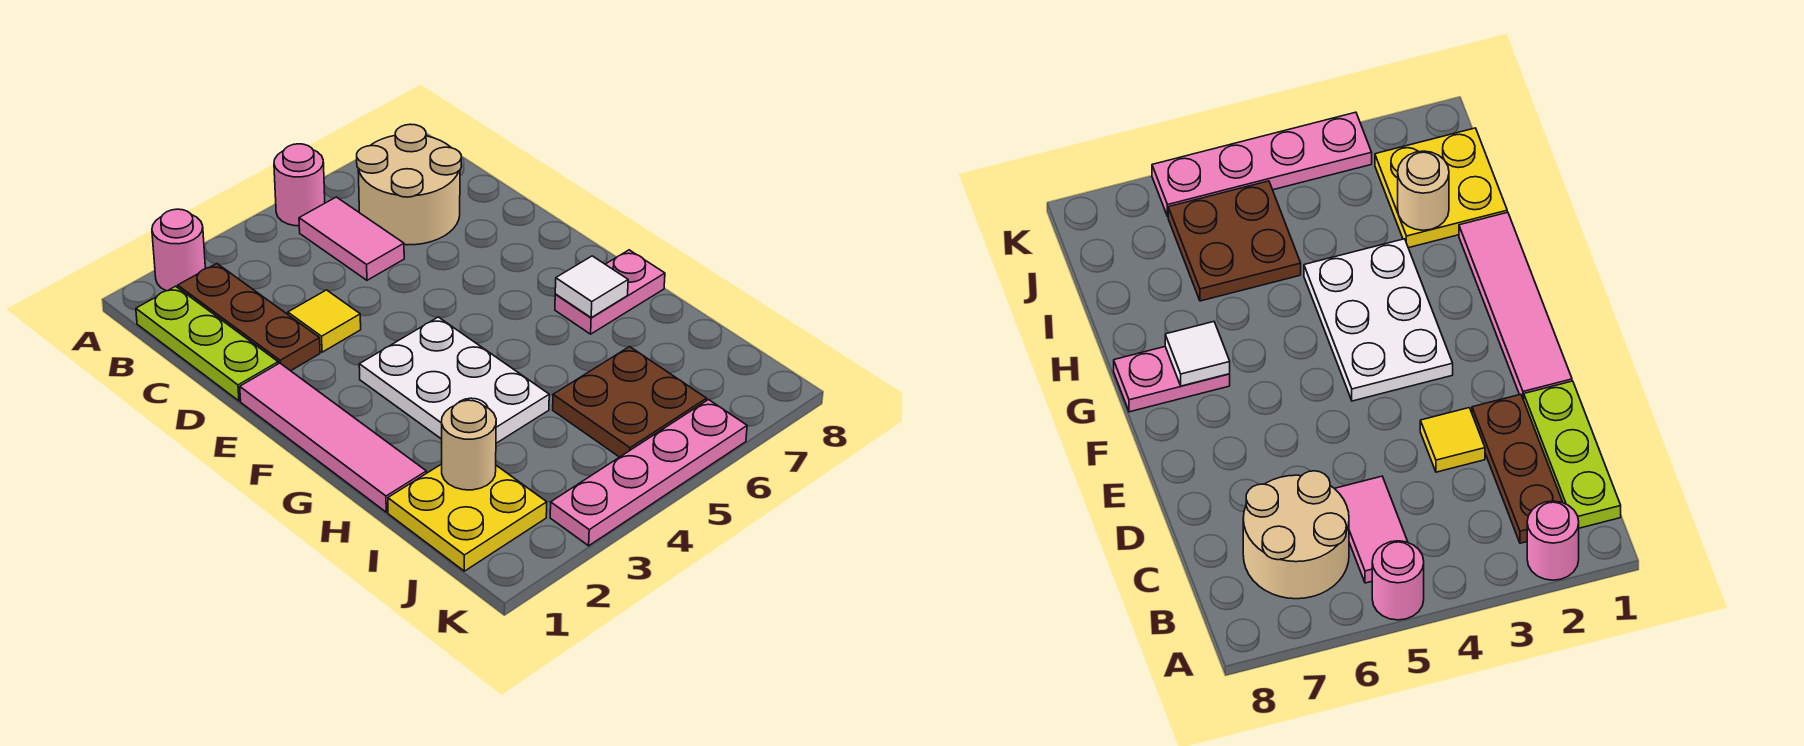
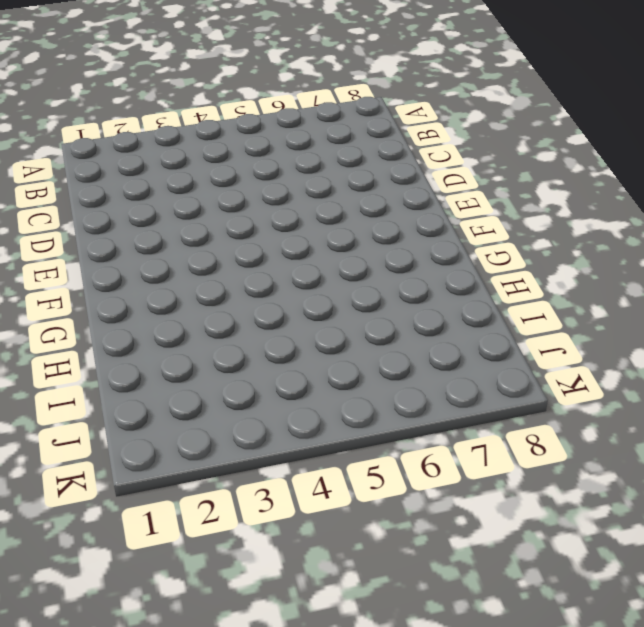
none -> pink round brick A2 level 1
none -> pink round brick A5 level 1
none -> lime plate B1:D1 level 1

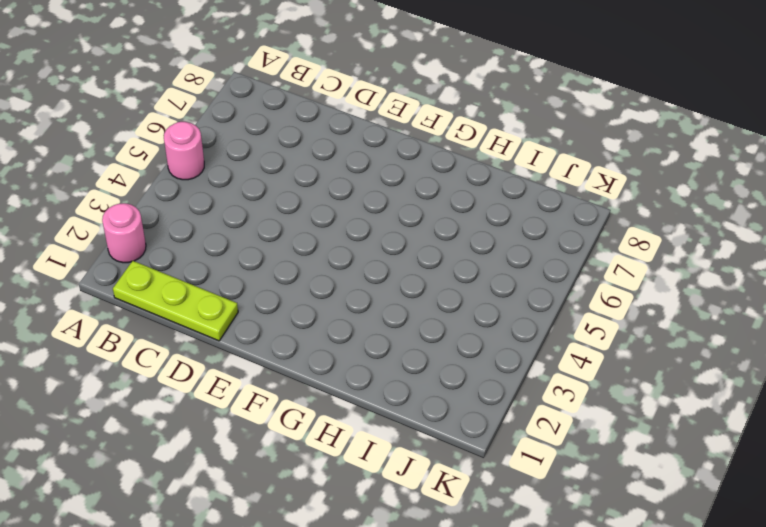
none -> brown plate B2:D2 level 1
none -> pink tile B5:C5 level 1
none -> tan round brick B6:C7 level 1

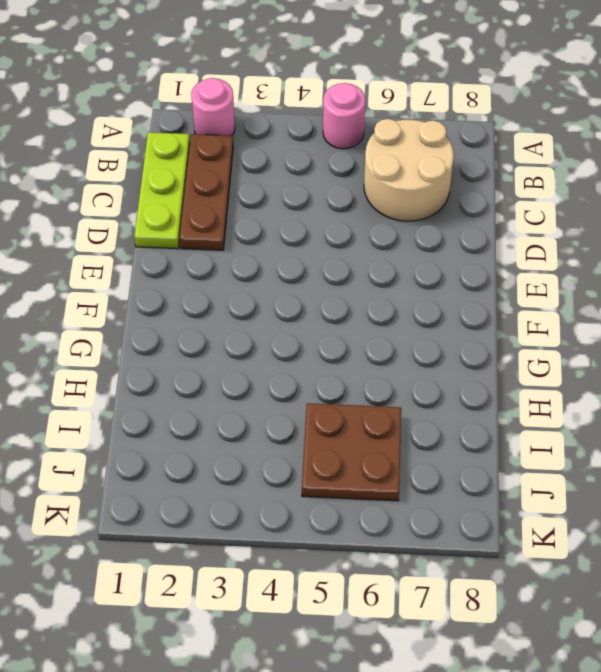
none -> pink tile B5:C5 level 1
none -> yellow tile D3 level 1
none -> pink tile E1:H1 level 1

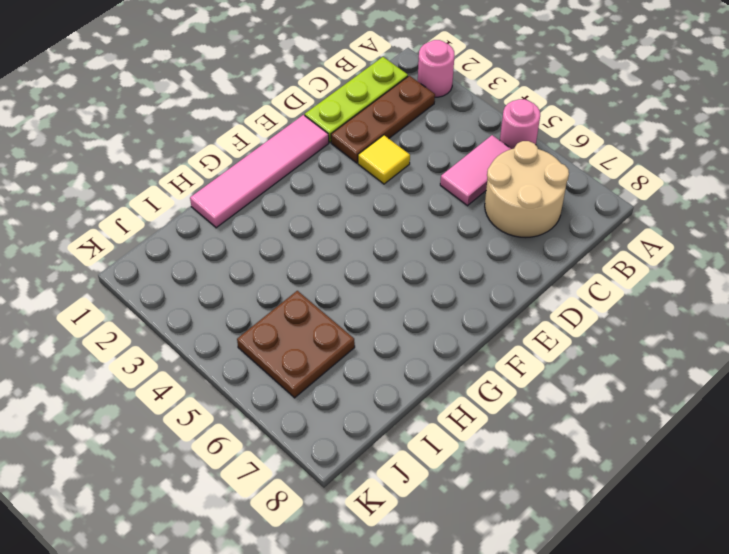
none -> white plate F3:H4 level 1
none -> pink plate G7:G8 level 1
none -> yellow plate I1:J2 level 1

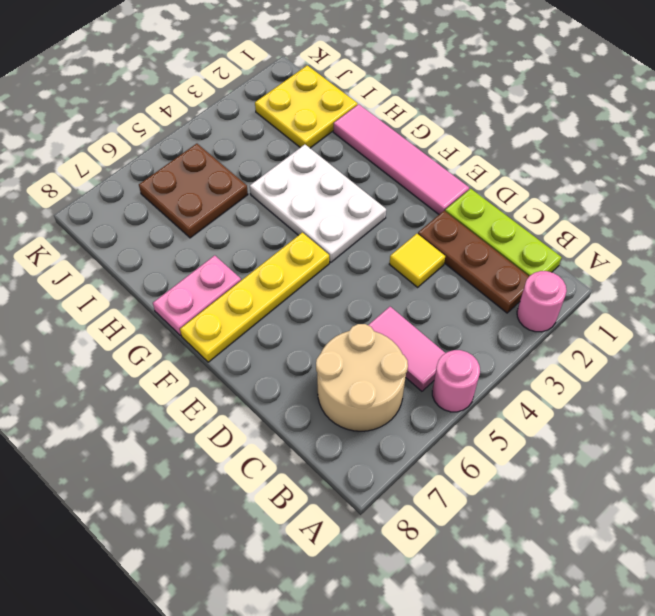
yellow plate F5:F8 level 1 -> none
none -> pink plate K3:K6 level 1
none -> white tile G7 level 2
none -> tan round brick I2 level 2

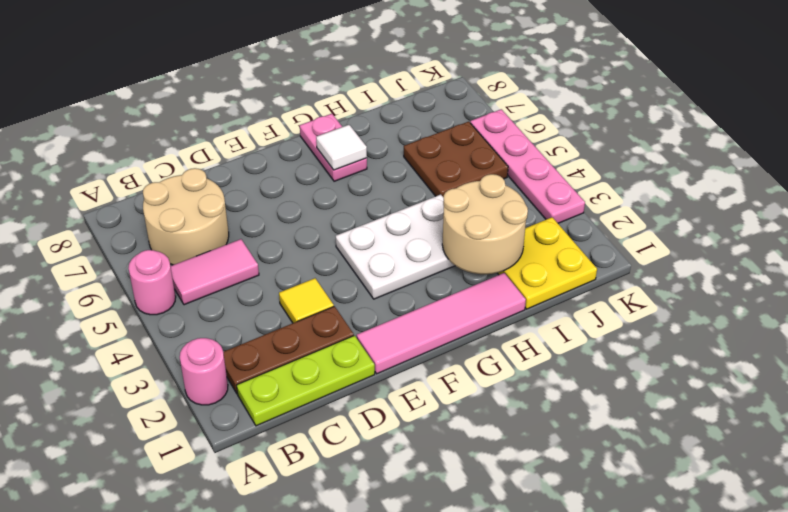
tan round brick H2:I3 level 2 -> tan round brick I2 level 2

